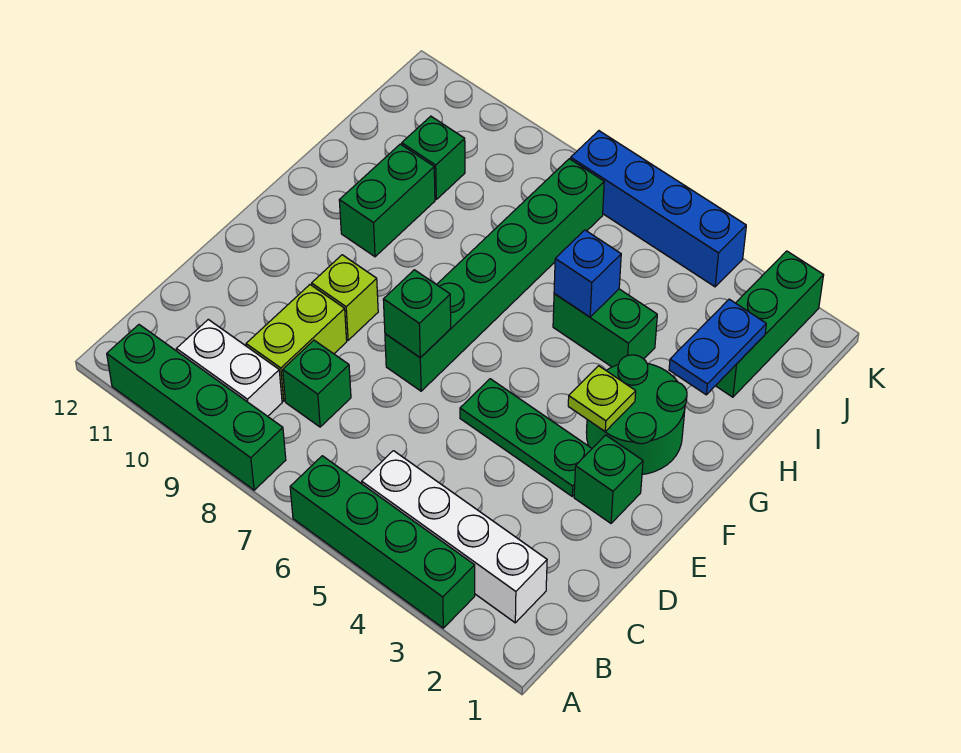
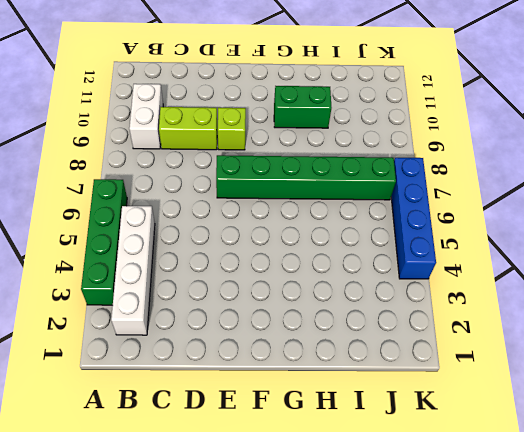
none -> green brick A8:A11 level 1
none -> green brick C8 level 1
none -> green brick E2 level 1

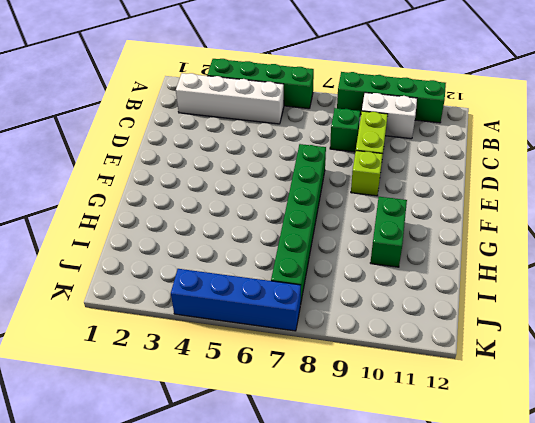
none -> green brick E2 level 1
none -> green plate E3:E5 level 1
none -> green round brick F2:G3 level 1

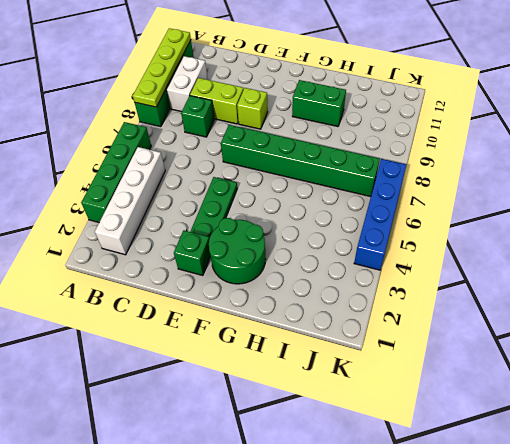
lime plate A8:A11 level 2 -> none
none -> green brick H4:H5 level 1
none -> green brick I2:K2 level 1
none -> green brick I10 level 1

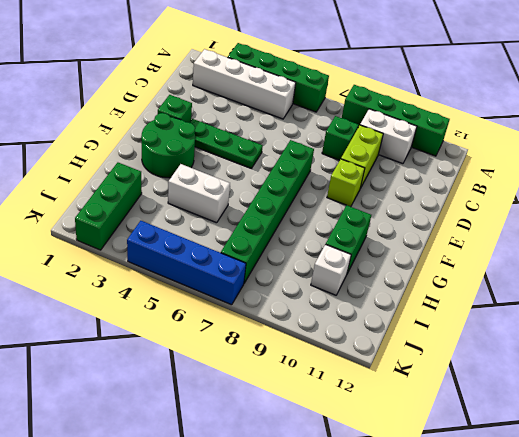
white brick H4:H5 level 1 -> green brick H4:H5 level 1
white brick I10 level 1 -> green brick I10 level 1
none -> green brick E7 level 2
none -> lime plate F3 level 2
none -> blue plate H2:I2 level 2

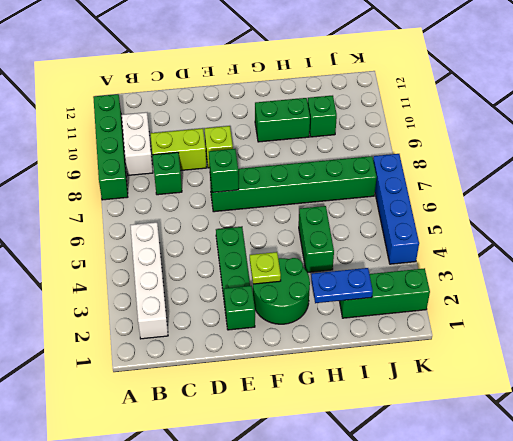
none -> green brick A3:A6 level 1
none -> blue brick H5 level 2

